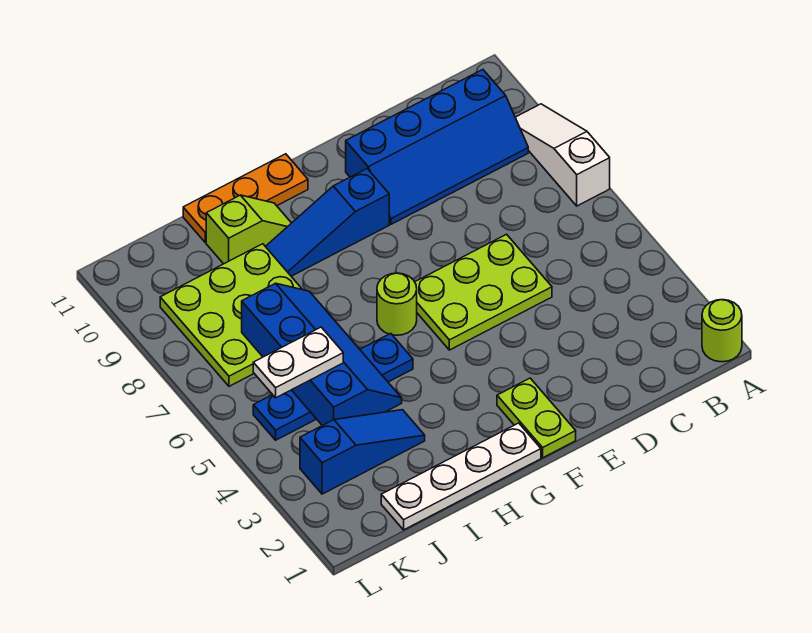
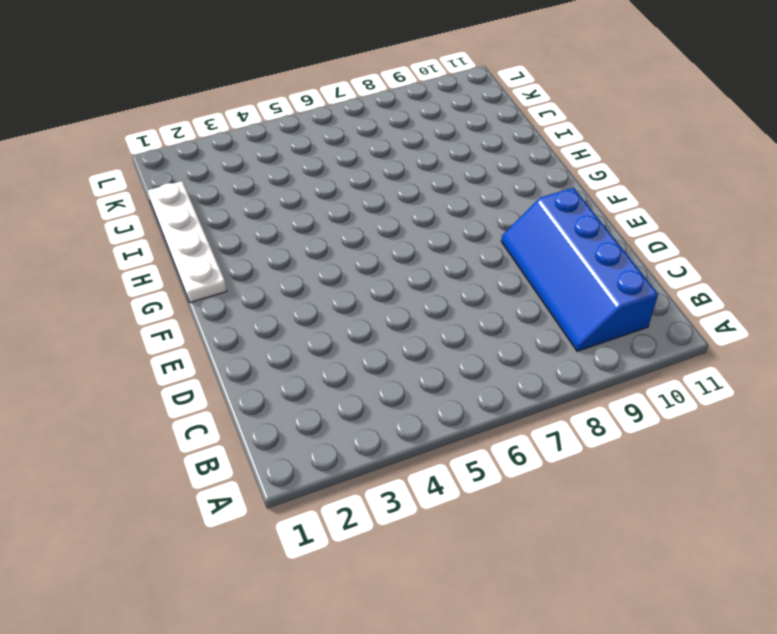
none -> lime round brick A1 level 1
none -> white slope A7:A9 level 1 top 7
none -> lime plate D5:F6 level 1

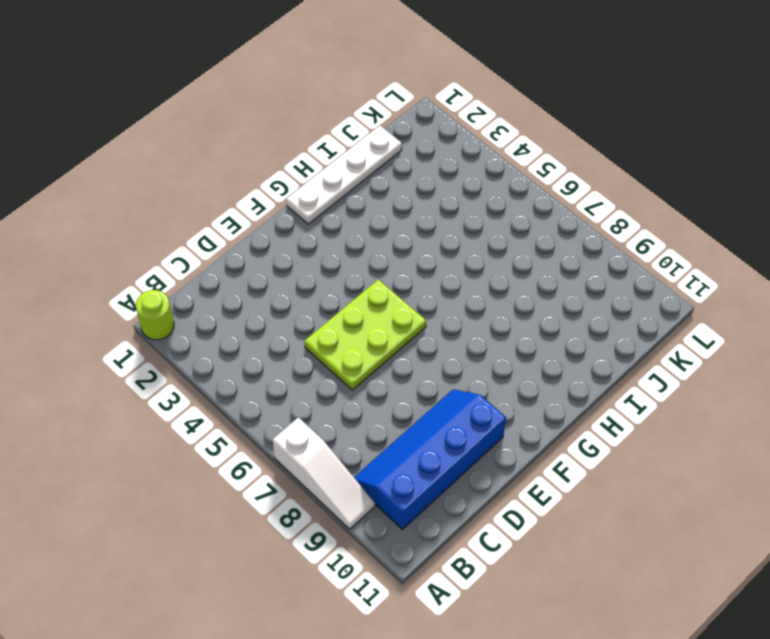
none -> lime plate F1:F2 level 1
none -> blue slope F9:H9 level 1 top F
none -> lime round brick G6 level 1

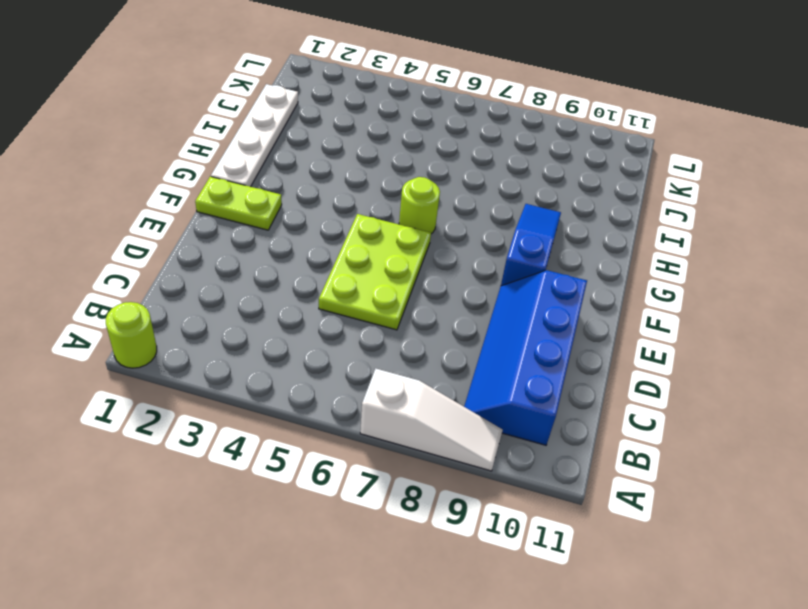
none -> orange plate G11:I11 level 1
none -> blue plate H5:K5 level 1
none -> lime slope H10:I10 level 1 top I

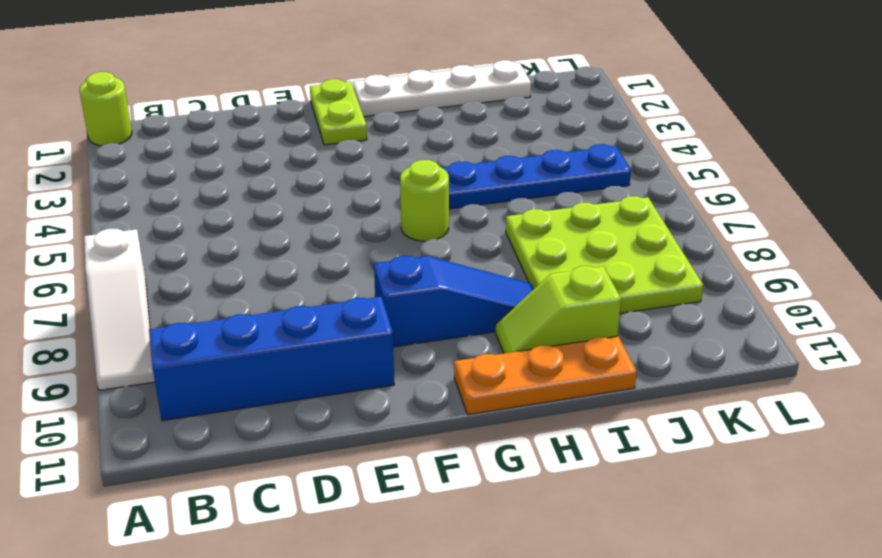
none -> lime plate D5:F6 level 1
none -> blue slope I3:K3 level 1 top K
none -> blue slope I4:J7 level 2 top J

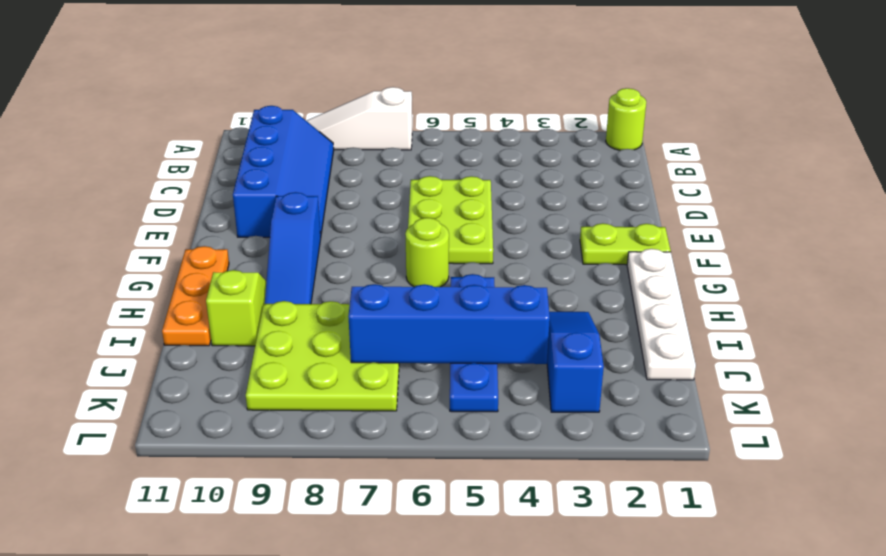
none -> white plate J5:K5 level 3

